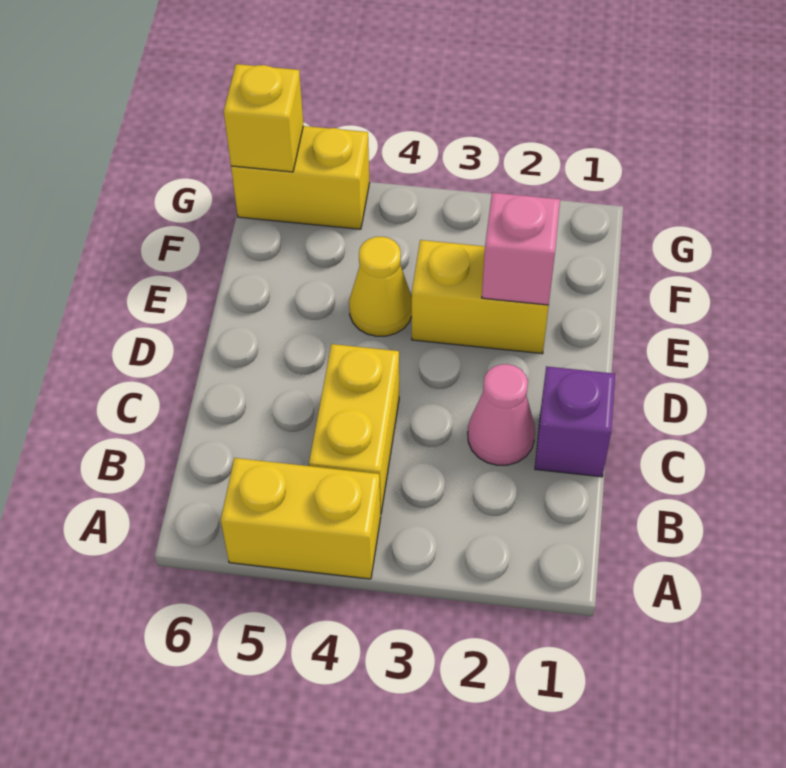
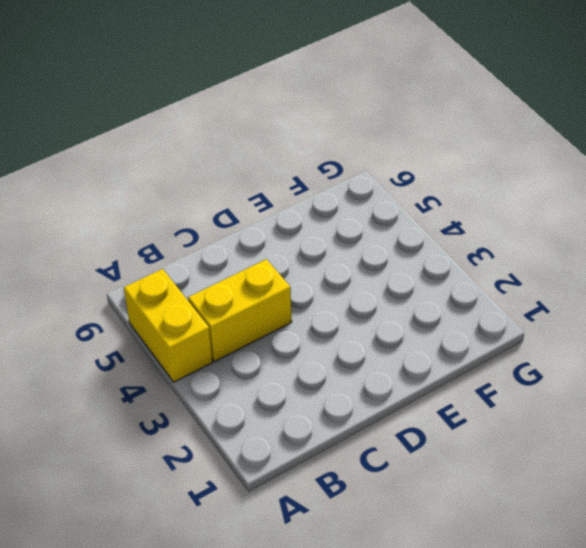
none -> purple brick C1 level 1
none -> pink cone C2 level 1

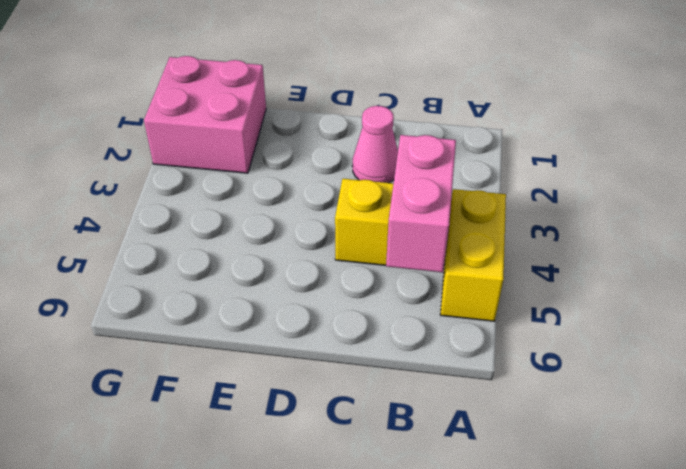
pink brick B4:B5 level 2 -> none
pink brick F1:G2 level 1 -> none
none -> purple brick C1 level 1
none -> yellow brick E2:E3 level 1

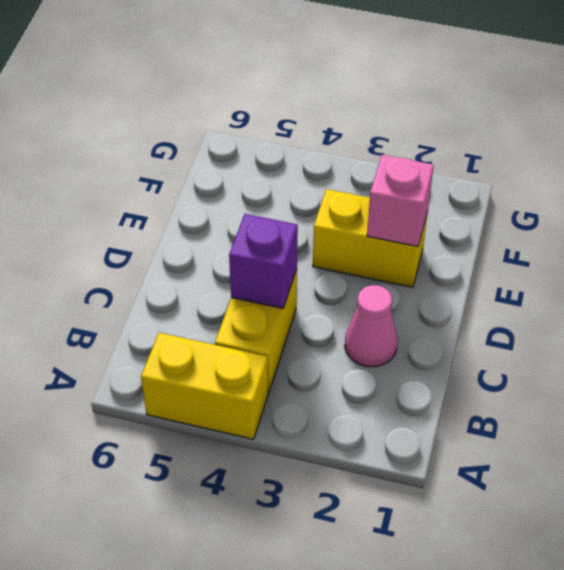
purple brick C4 level 2 -> purple brick C1 level 1
none -> yellow cone E4 level 1
none -> yellow brick G5:G6 level 1

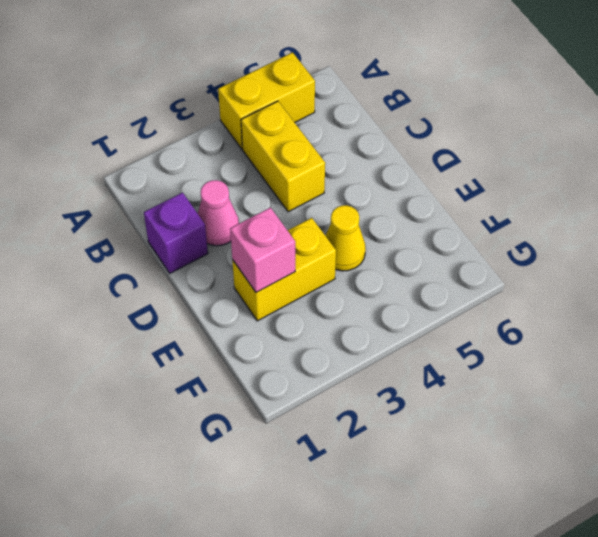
none -> yellow brick G5:G6 level 1
none -> yellow brick G6 level 2

